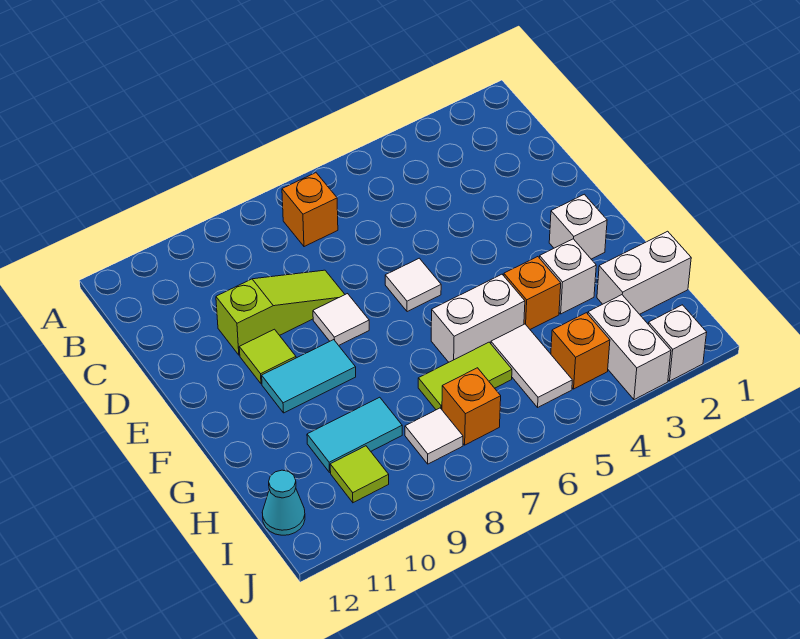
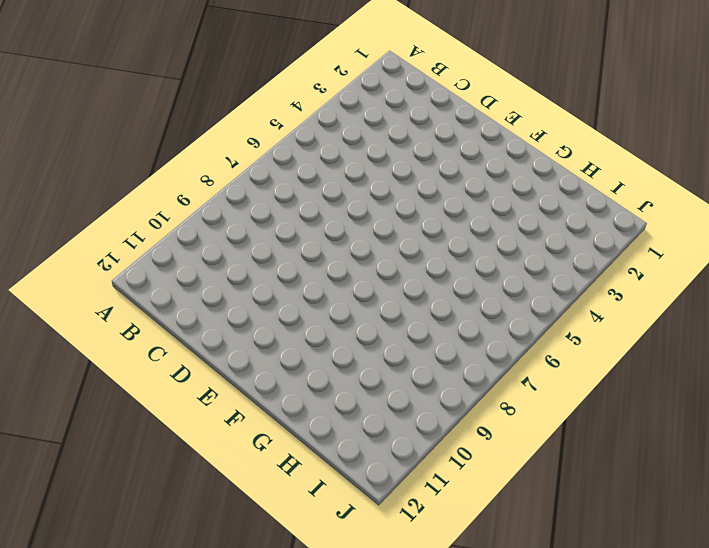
none -> orange brick B7 level 1
none -> lime slope D8:D10 level 1 top 10
none -> white tile E6 level 1

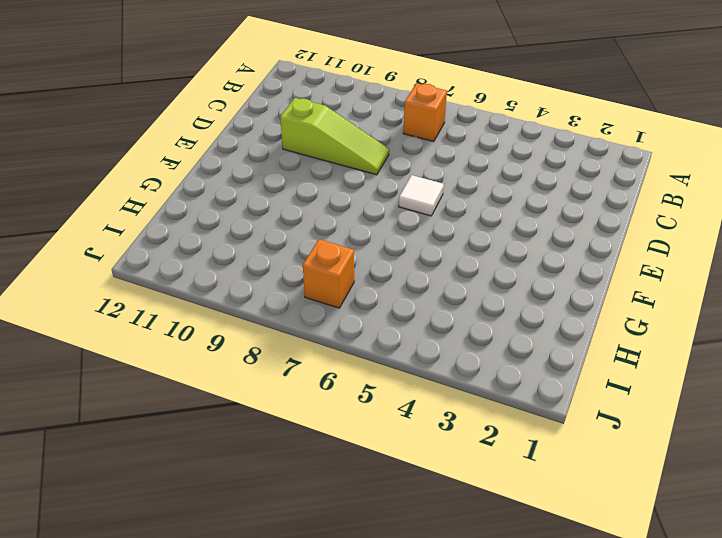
none -> white tile E8 level 1
none -> lime tile E10 level 1
none -> white brick F2 level 1

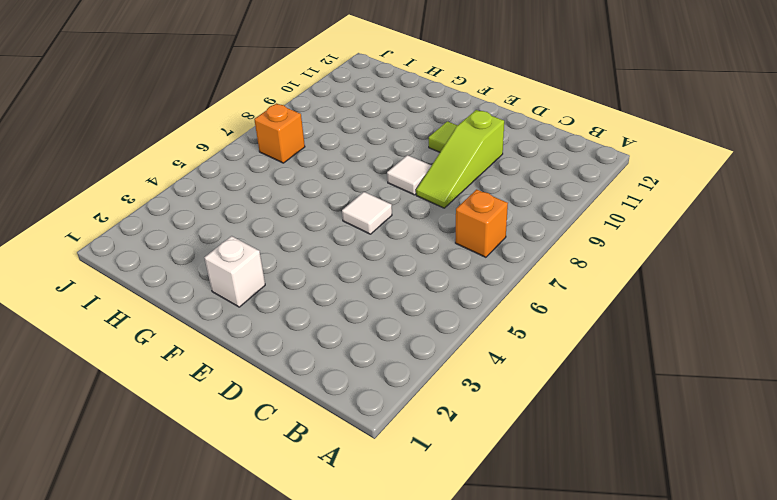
none -> cyan tile F9:F10 level 1
none -> white brick G3 level 1
none -> orange brick G4 level 1

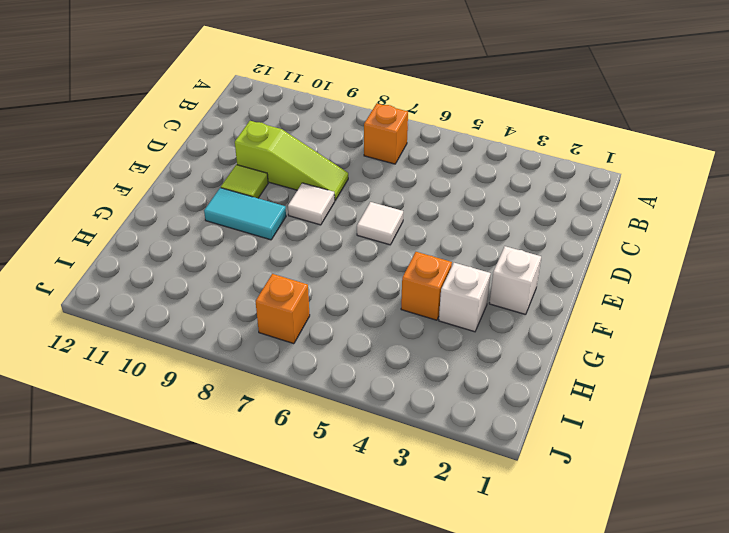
none -> white brick G5:G6 level 1
none -> white brick H1:H2 level 1
none -> white tile H5:I5 level 1

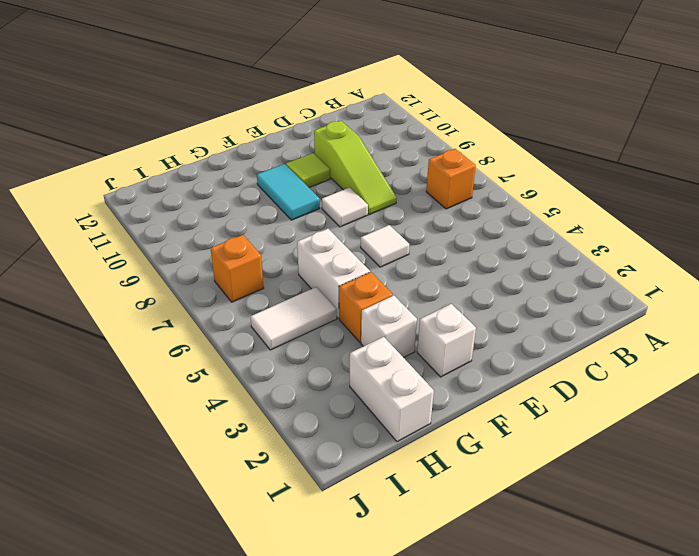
none -> lime tile H6:H7 level 1
none -> cyan tile H9:H10 level 1
none -> white brick I3:J3 level 1

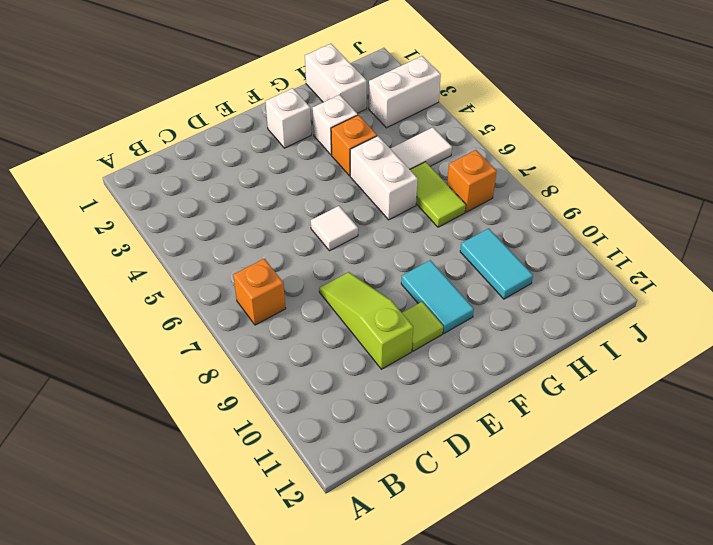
none -> white tile E8 level 1
none -> orange brick I4 level 1
none -> white tile I8 level 1

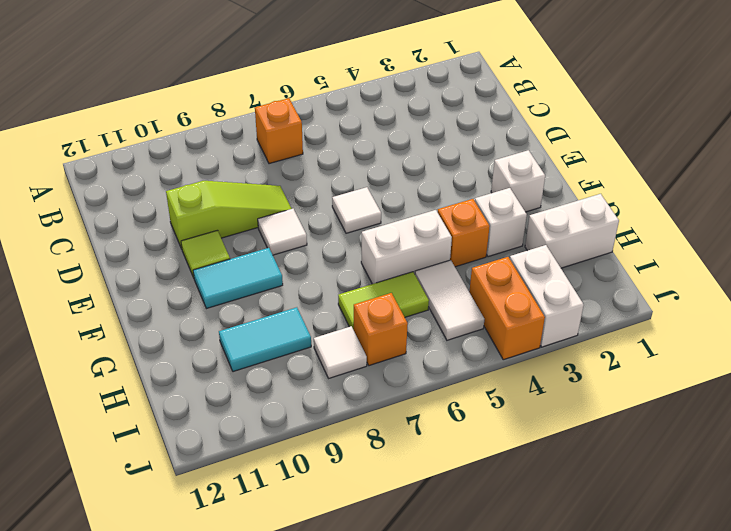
orange brick I4:J4 level 1 -> orange brick I4 level 1
none -> lime tile I10 level 1
none -> cyan cone I12 level 1
none -> white brick J2 level 1

